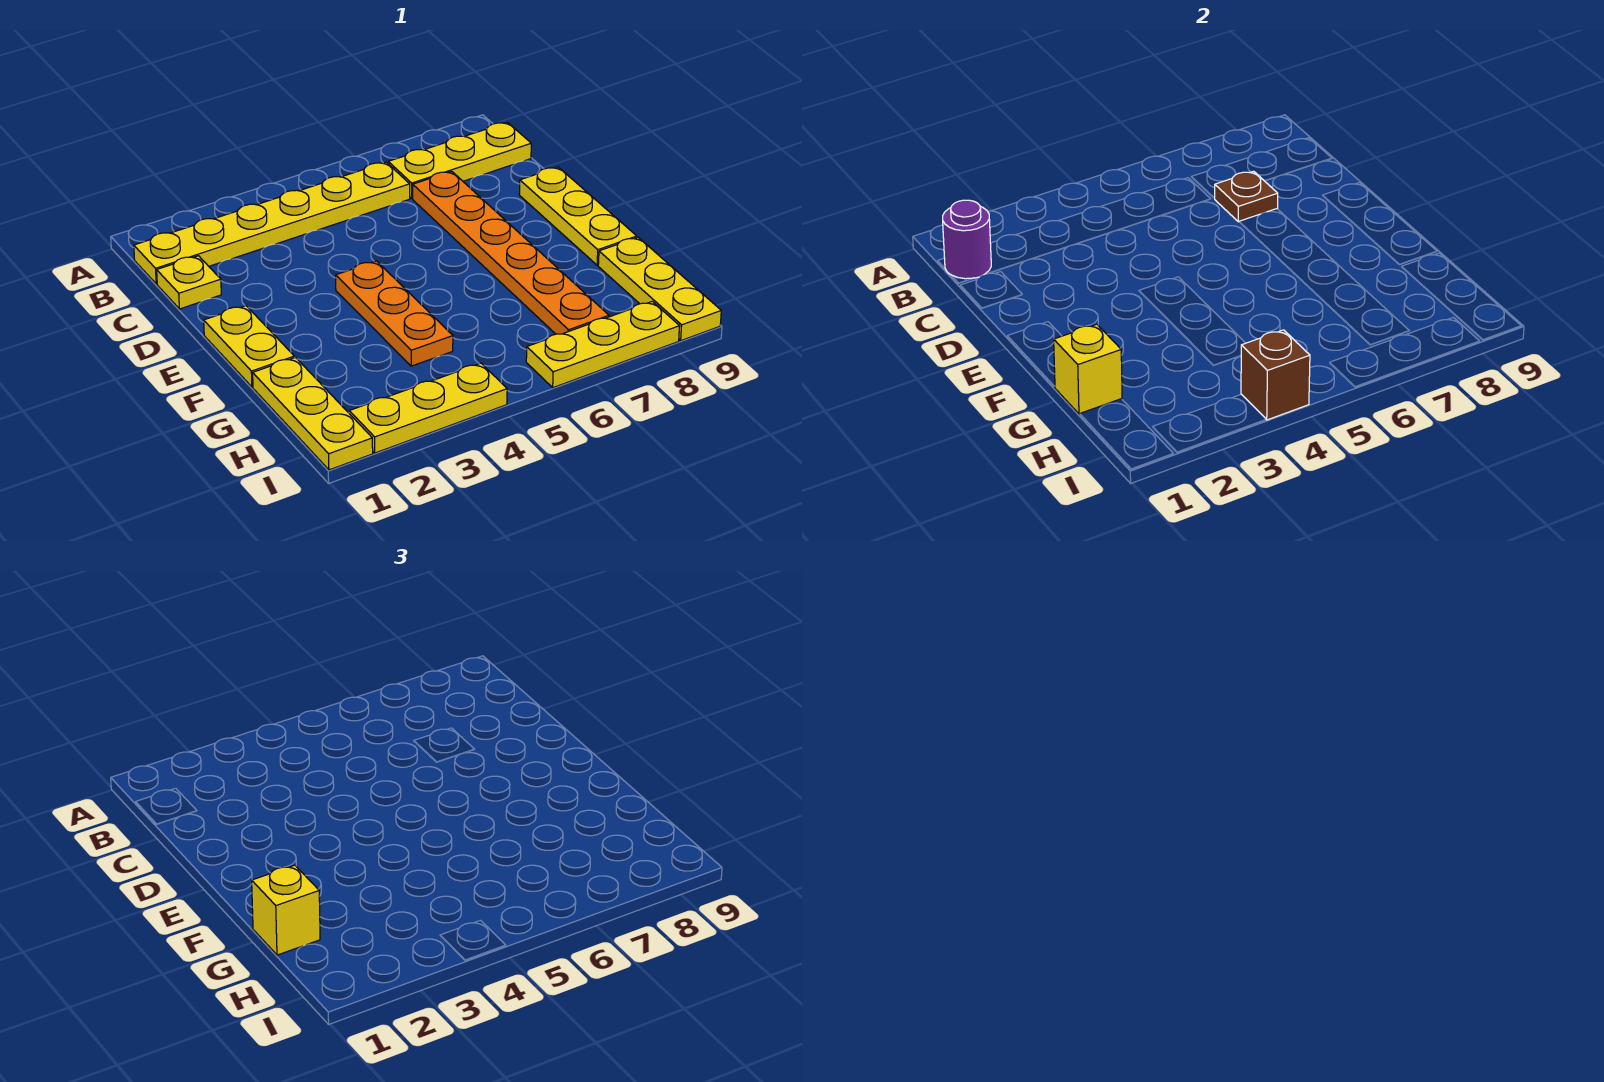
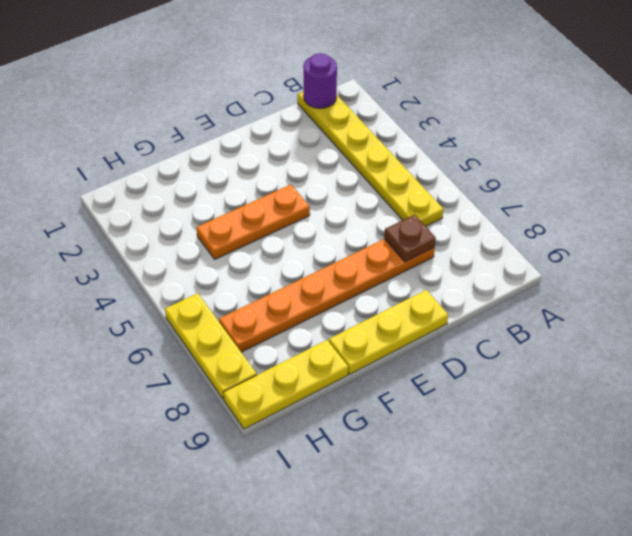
none -> yellow plate B7:B9 level 1
none -> yellow plate C1 level 1
none -> yellow plate E1:F1 level 1

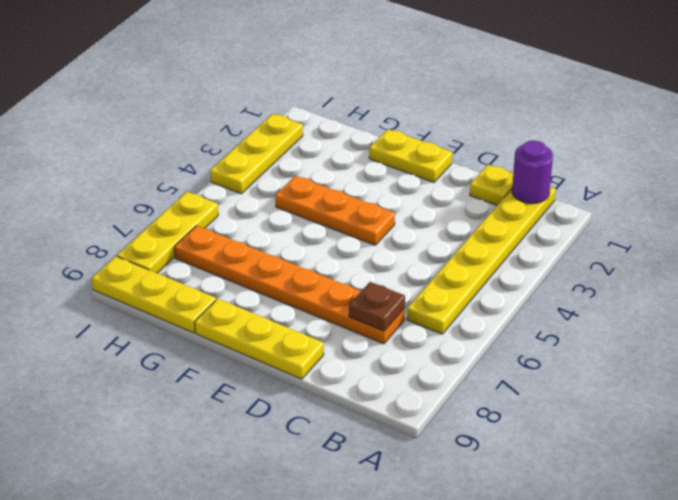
none -> yellow plate B7:B9 level 1
none -> yellow plate G1:I1 level 1
none -> yellow brick G1 level 2

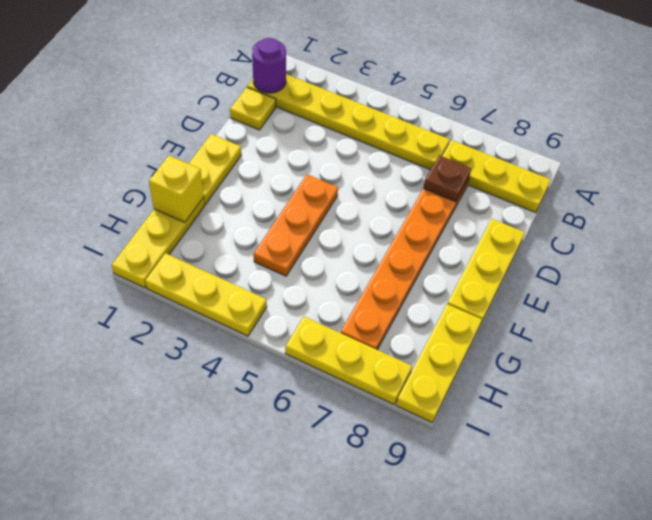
none -> brown brick I4 level 2
none -> yellow brick G1 level 3

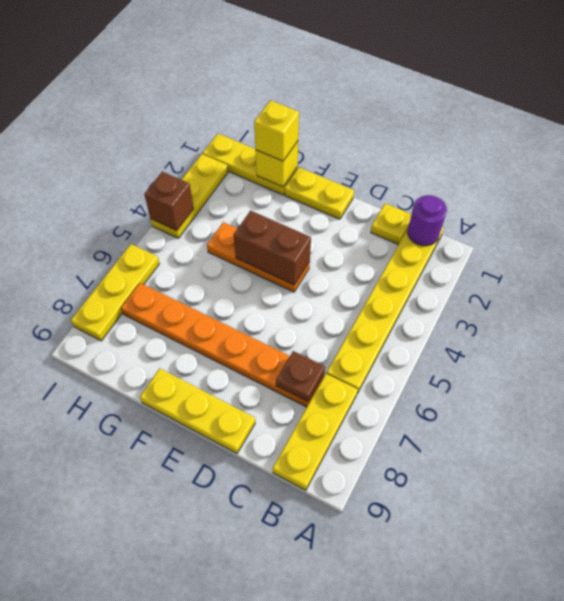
brown brick E4:F4 level 2 -> none
none -> yellow plate G9:I9 level 1

